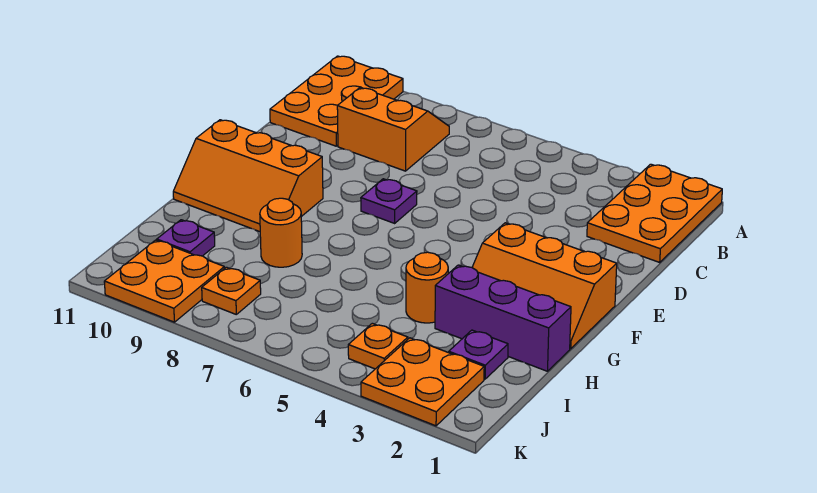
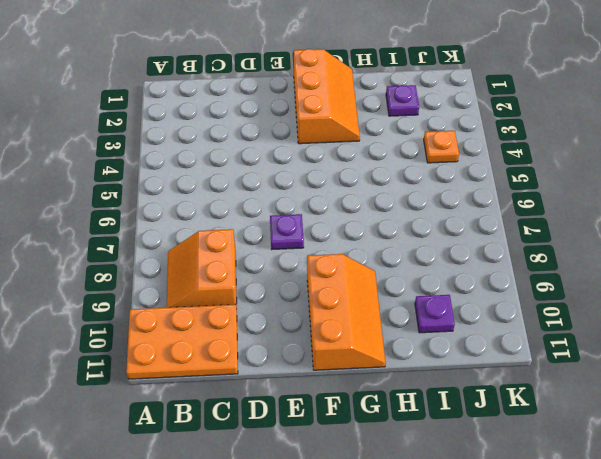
none -> orange plate A1:C2 level 1
none -> purple brick H1:H3 level 1
none -> orange round brick H4 level 1

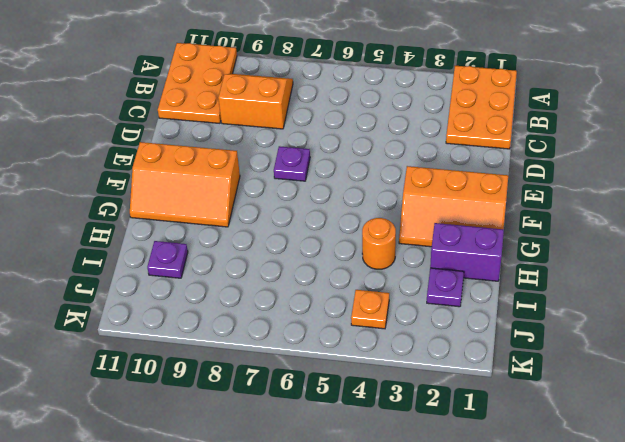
purple brick H1:H2 level 1 -> purple brick H1:H3 level 1
none -> orange round brick H8 level 1
none -> orange plate J2:K3 level 1
none -> orange plate J8 level 1

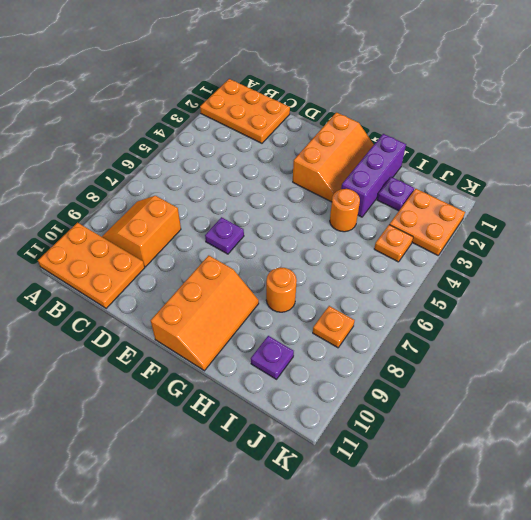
none -> orange plate J9:K10 level 1

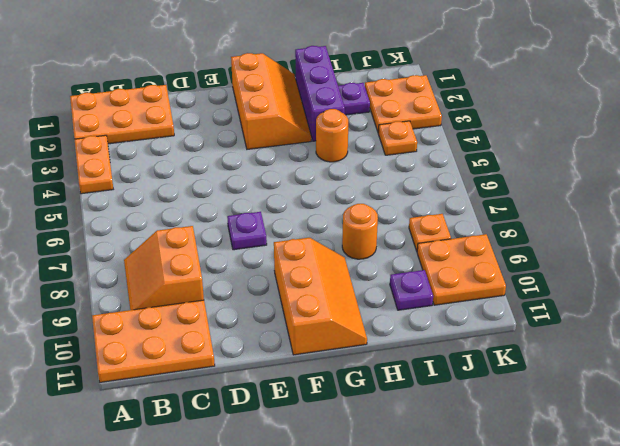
orange plate A3:A4 level 1 -> none

